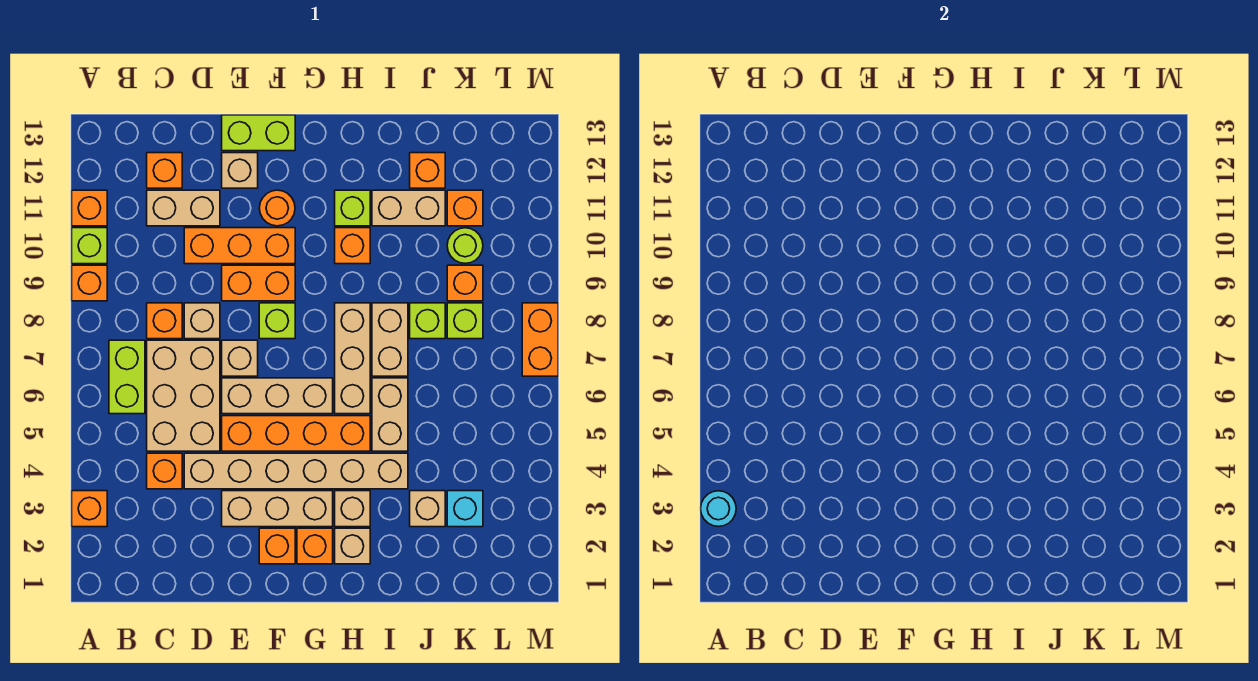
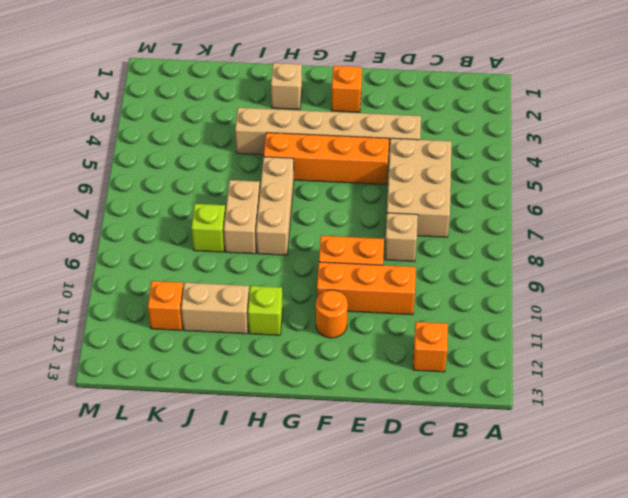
none -> orange brick A3 level 1
none -> orange brick A9 level 1
none -> lime brick A10 level 1
none -> orange brick A11 level 1

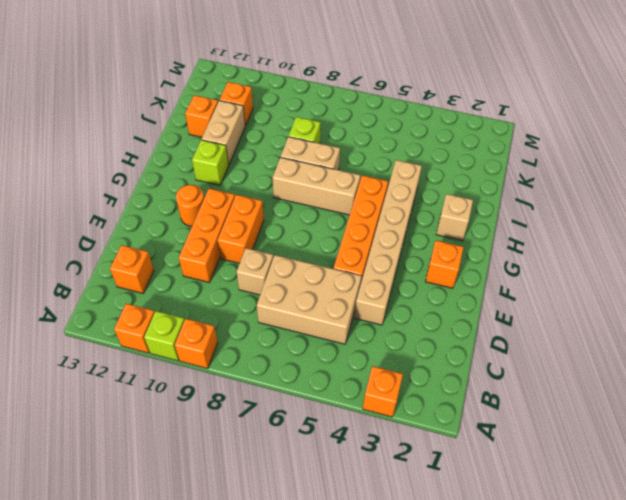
none -> lime brick B6:B7 level 1
none -> orange brick C4 level 1
none -> orange brick C8 level 1
none -> tan brick C11:D11 level 1

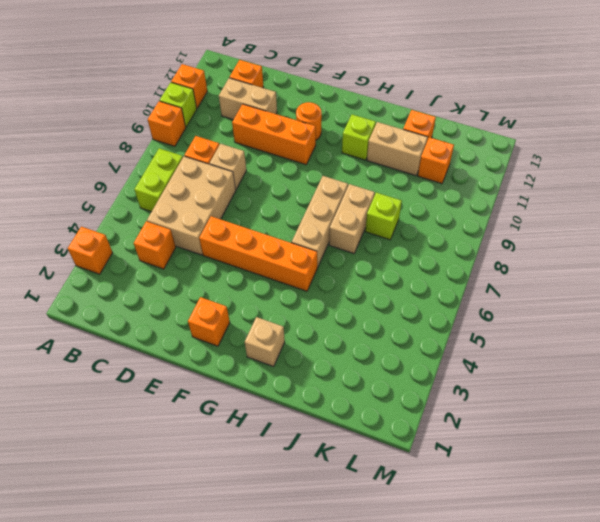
none -> tan brick D4:I4 level 1
none -> tan brick E3:G3 level 1
none -> tan brick E6:G6 level 1
none -> tan brick E7 level 1

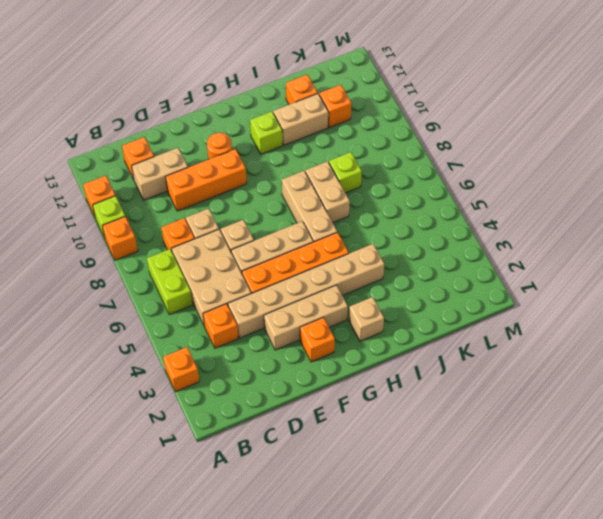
none -> orange brick E9:F9 level 1
none -> tan brick E12 level 1
none -> lime brick E13:F13 level 1
none -> lime brick F8 level 1

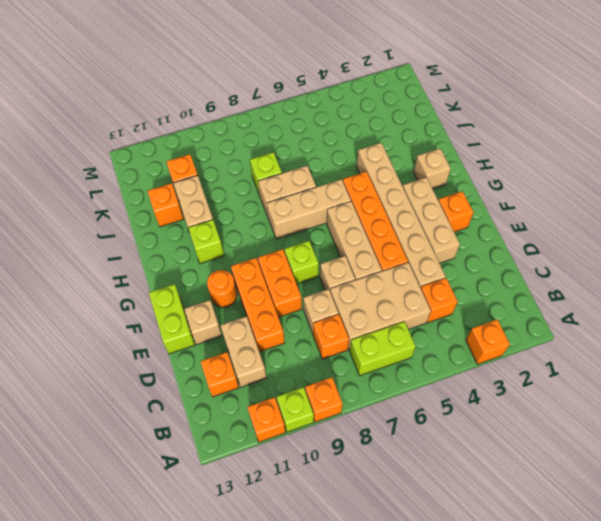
none -> orange brick G2 level 1
none -> tan brick H3 level 1
none -> orange brick H10 level 1
none -> tan brick I5:I6 level 1

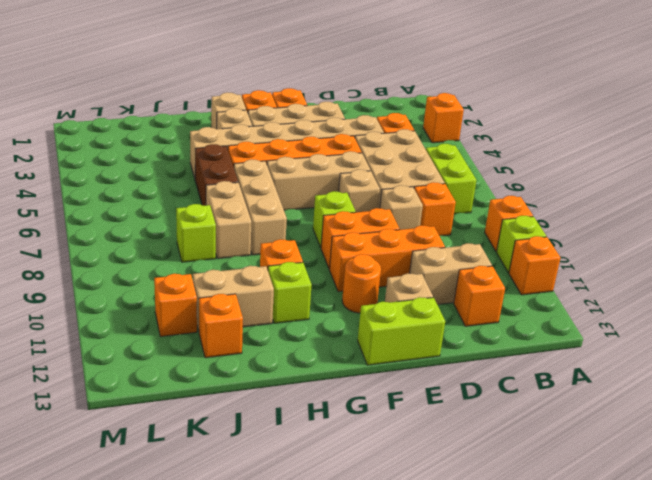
brown brick I5:I6 level 1 -> tan brick I5:I6 level 1
none -> tan brick J3 level 1
none -> cyan brick K3 level 1
none -> lime brick K8 level 1
none -> orange brick K9 level 1

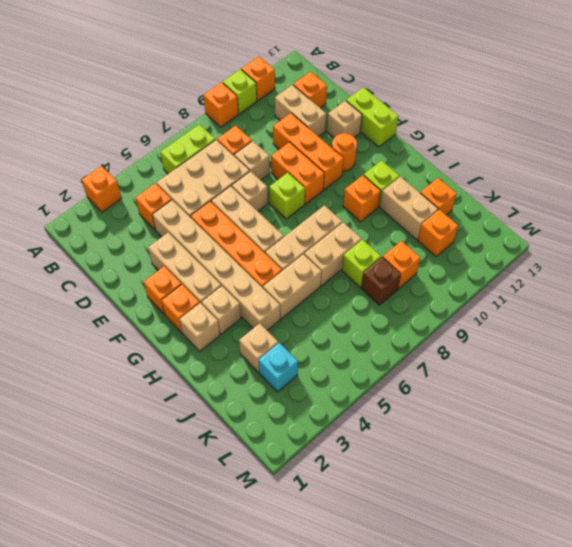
brown brick K8 level 1 -> lime brick K8 level 1
none -> lime round brick K10 level 1
none -> orange brick M7:M8 level 1
none -> cyan round brick A3 level 2

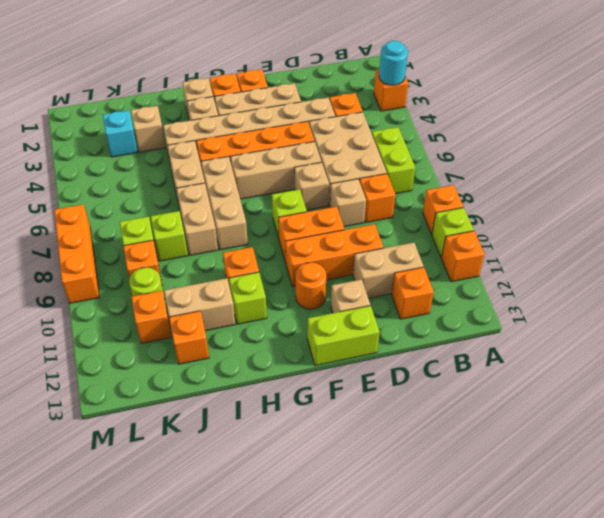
orange brick M7:M9 level 1 -> orange brick M7:M8 level 1

